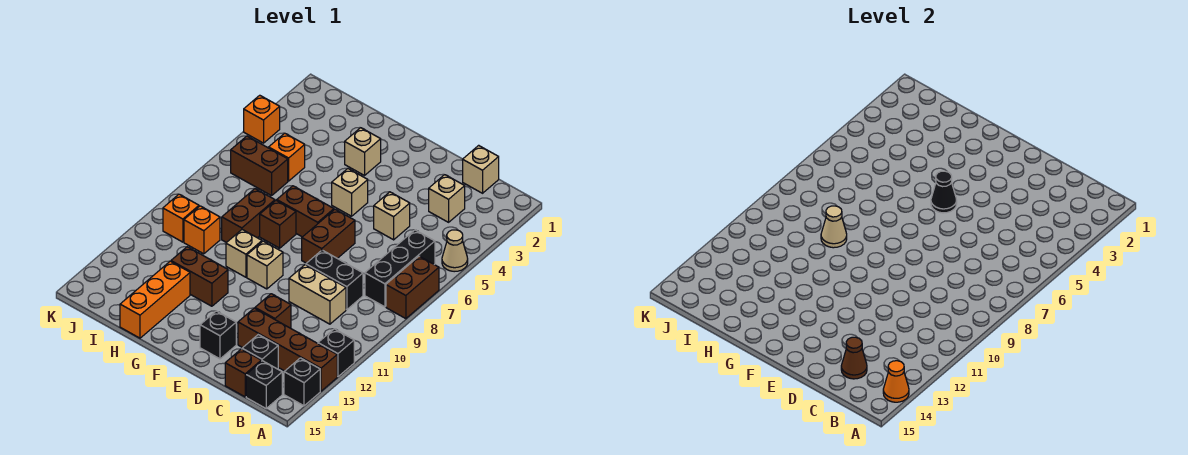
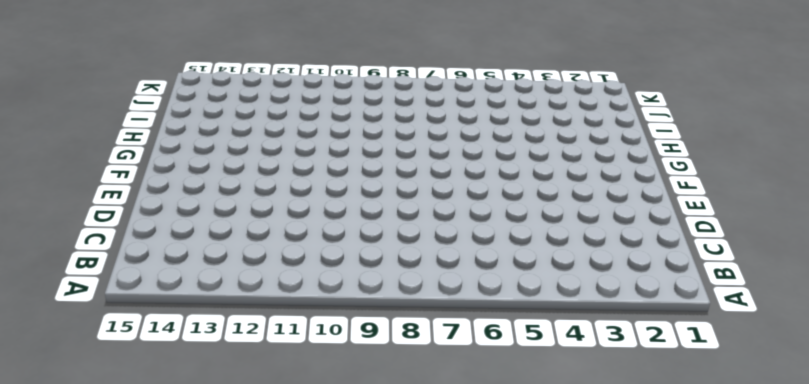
none -> tan cone A5 level 1
none -> brown brick A7:A8 level 1
none -> black brick A12 level 1
none -> brown brick A13:D13 level 1

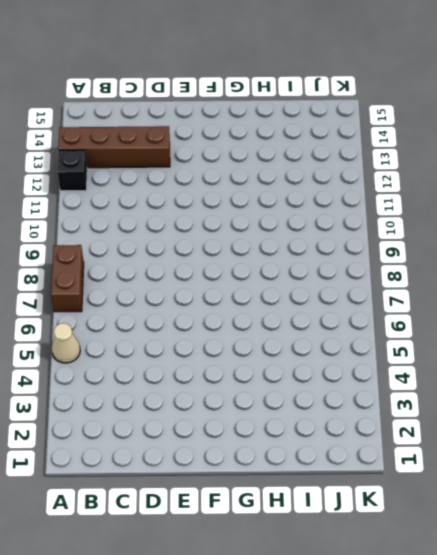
none -> black brick A14 level 1
none -> black brick B6:B8 level 1
none -> black brick B15 level 1
none -> tan brick C1 level 1

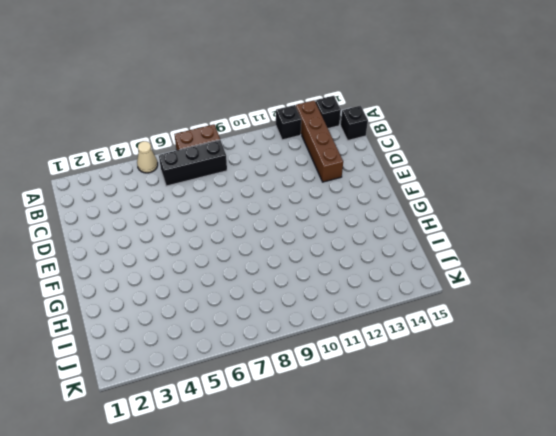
none -> tan brick C1 level 1
none -> tan brick C3 level 1
none -> black brick C9:D9 level 1
none -> tan brick C10:D10 level 1

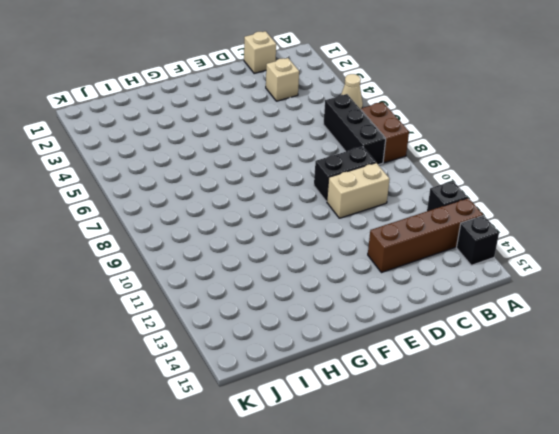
none -> black brick B15 level 1
none -> black brick C14 level 1
none -> brown brick C15 level 1
none -> tan brick D5 level 1

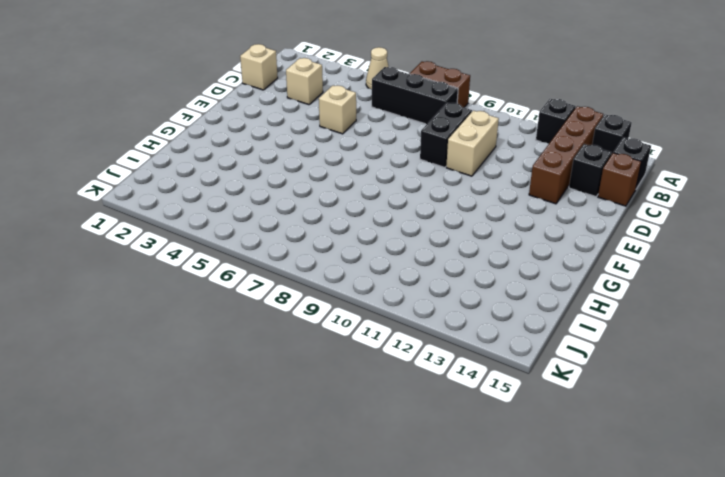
none -> brown brick D12 level 1
none -> brown brick E7:E8 level 1
none -> black brick E14 level 1
none -> tan brick F5 level 1

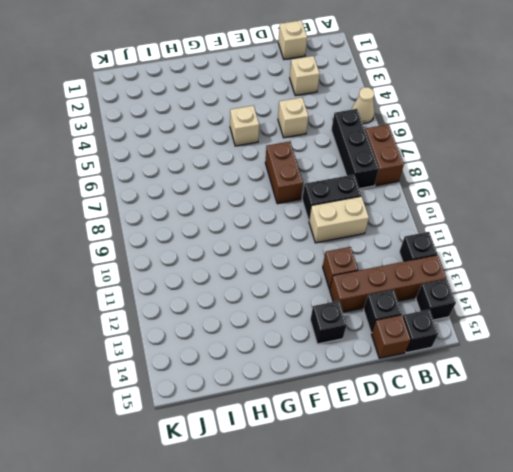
none -> brown brick F7:G7 level 1
none -> tan brick F10 level 1
none -> tan brick G3 level 1
none -> brown brick G8 level 1

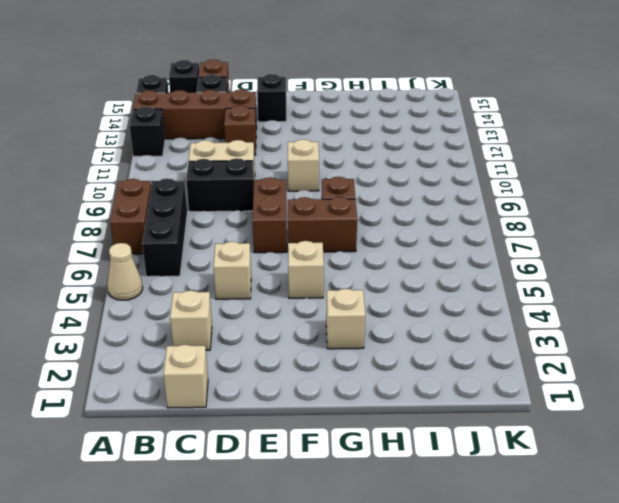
none -> tan brick G10 level 1
none -> brown brick G12:H12 level 1
none -> brown brick H8:H9 level 1
none -> orange brick H13:H15 level 1

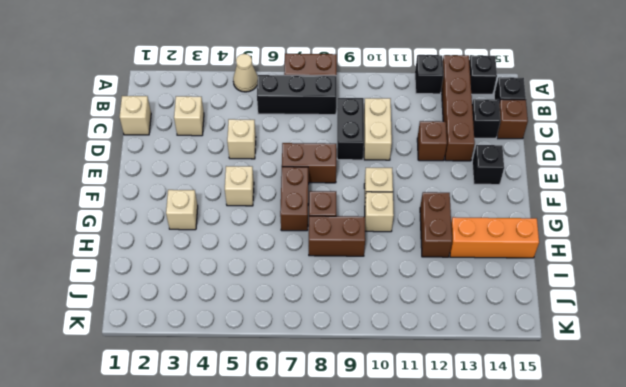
none -> orange brick I5 level 1
none -> brown brick I6:J6 level 1
none -> orange brick I10 level 1
none -> orange brick J10 level 1

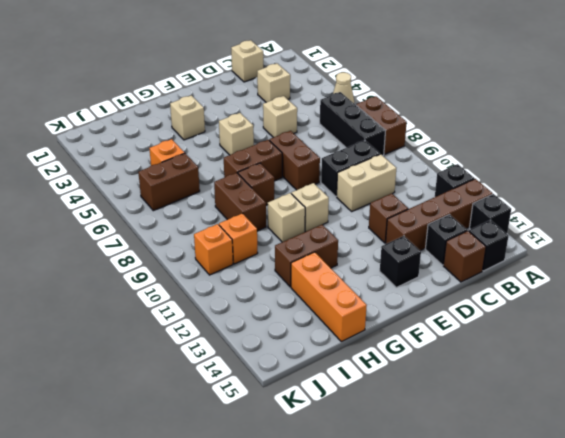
none -> orange brick K4 level 1
none -> orange cone A14 level 2
none -> brown cone C14 level 2
none -> black cone F5 level 2

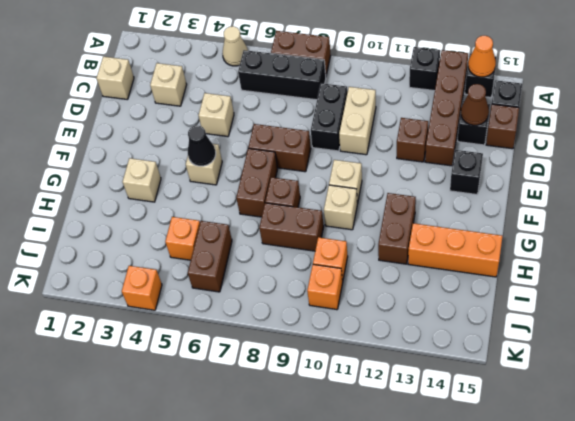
none -> tan cone H9 level 2

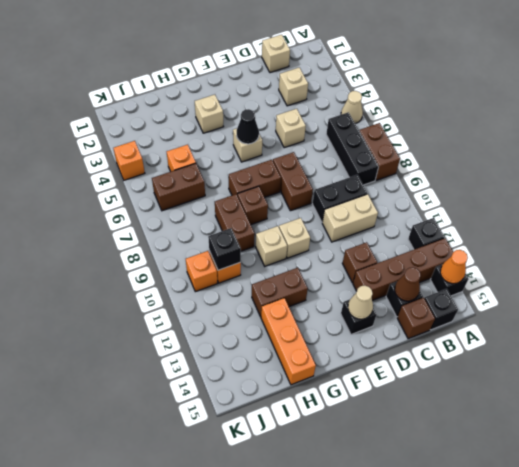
tan cone E14 level 2 -> tan cone H9 level 2
black brick I10 level 2 -> none

